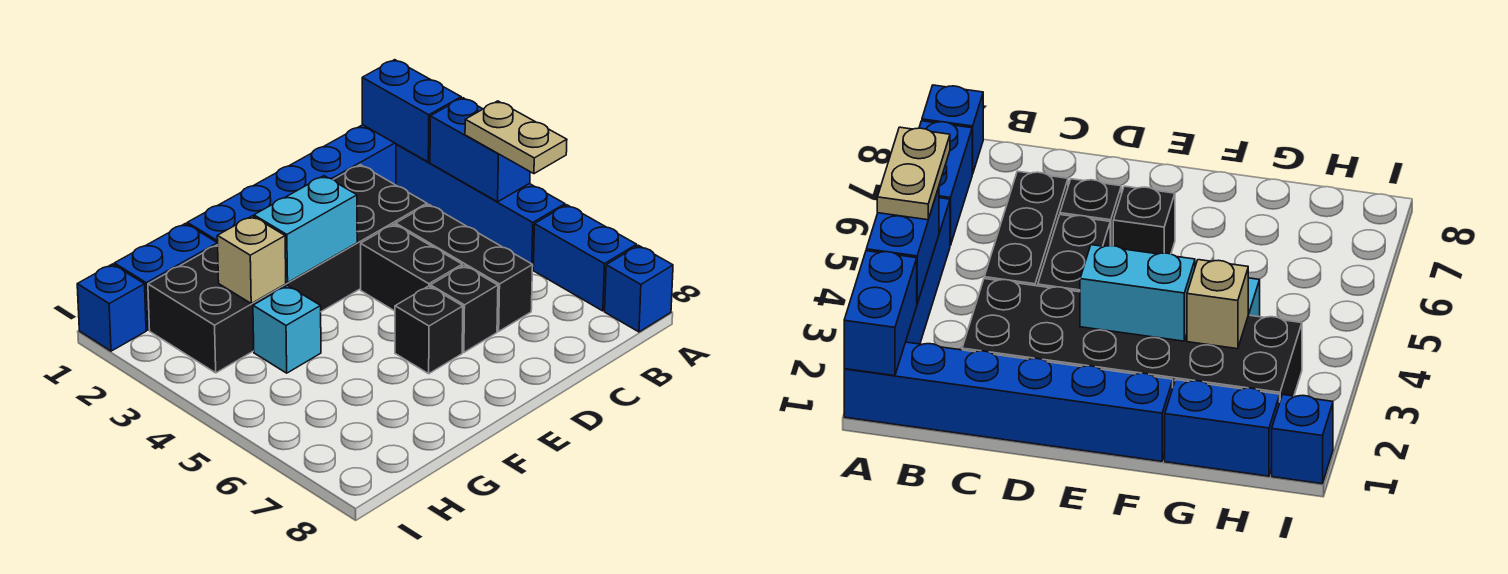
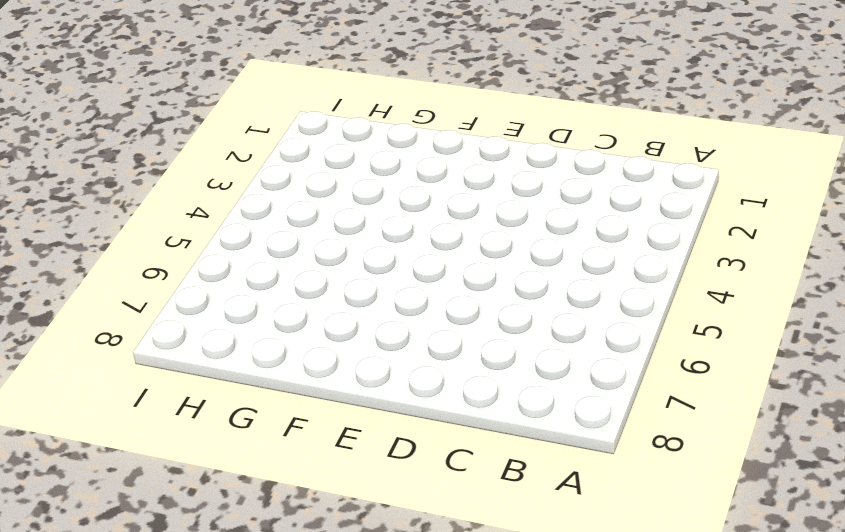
none -> blue brick A1:F1 level 1
none -> blue brick A2:A5 level 1
none -> blue brick A6:A7 level 1

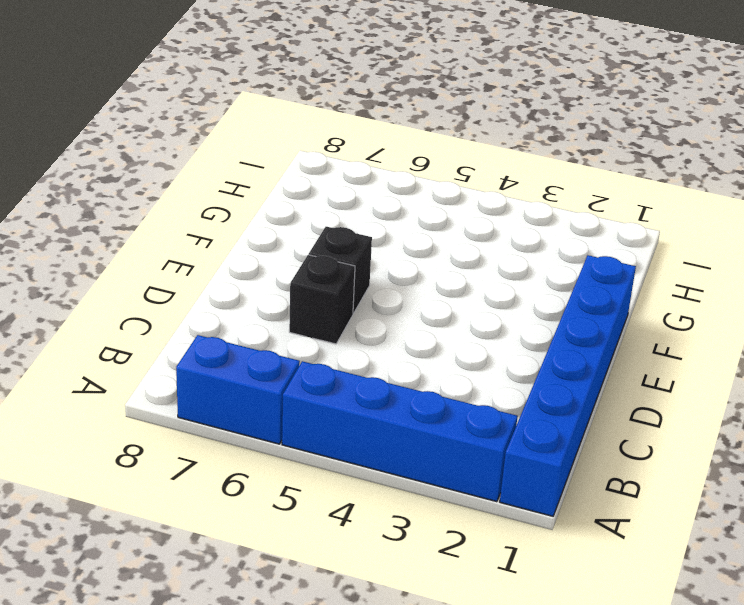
none -> blue brick A8 level 1
none -> black brick C2:H3 level 1
none -> black brick C4:C6 level 1

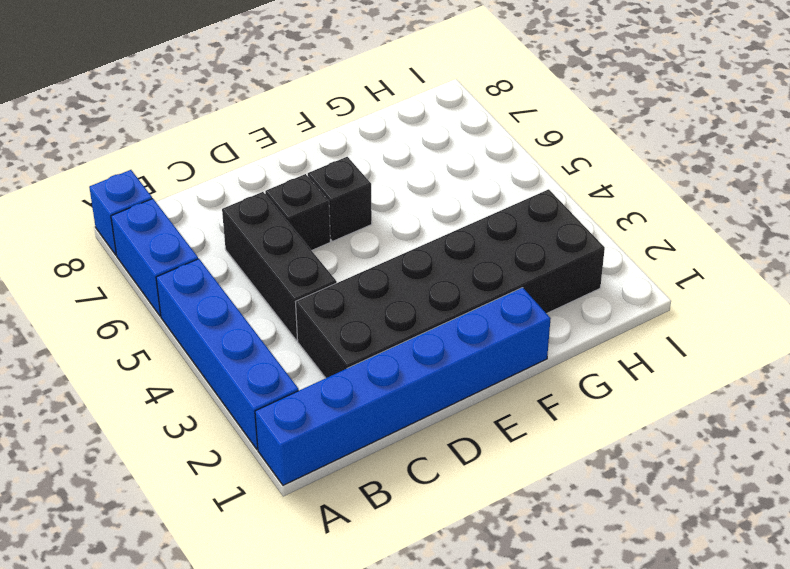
none -> black brick D4:D5 level 1
none -> blue brick G1:H1 level 1
none -> cyan brick G4 level 1

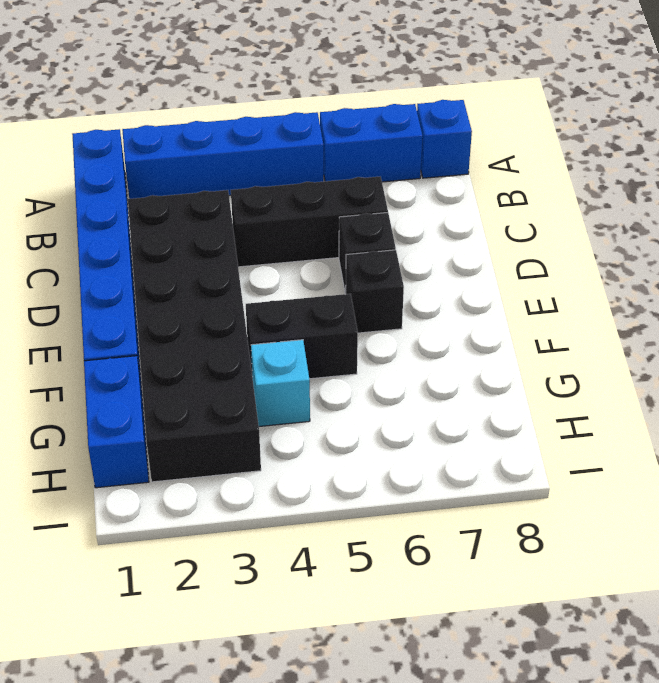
black brick F4:F5 level 1 -> black brick D4:D5 level 1
none -> blue brick I1 level 1
none -> blue brick A1:A2 level 2
none -> blue brick A3:A4 level 2

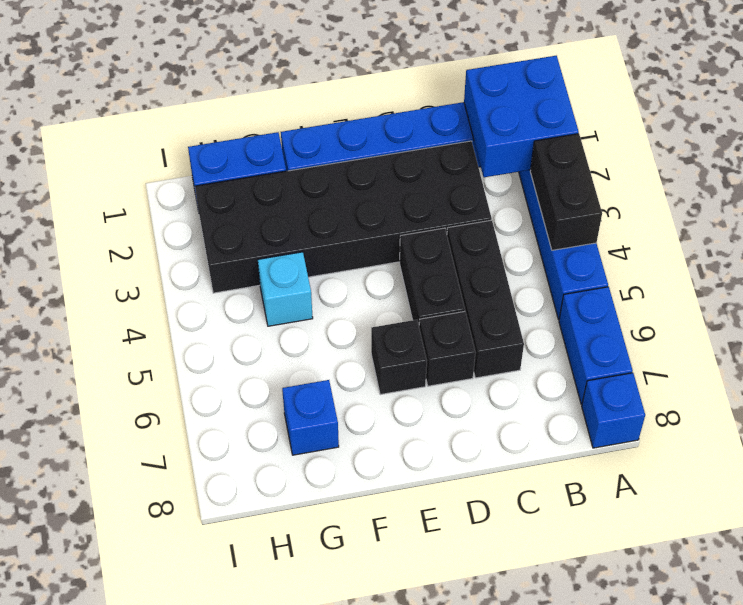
blue brick A1:B2 level 2 -> blue brick A1:A2 level 2
black brick A3:A4 level 2 -> blue brick A3:A4 level 2
blue brick G7 level 1 -> blue brick I1 level 1
none -> cyan brick E3:F3 level 2
none -> tan brick G3 level 2
none -> tan plate A4:A5 level 3

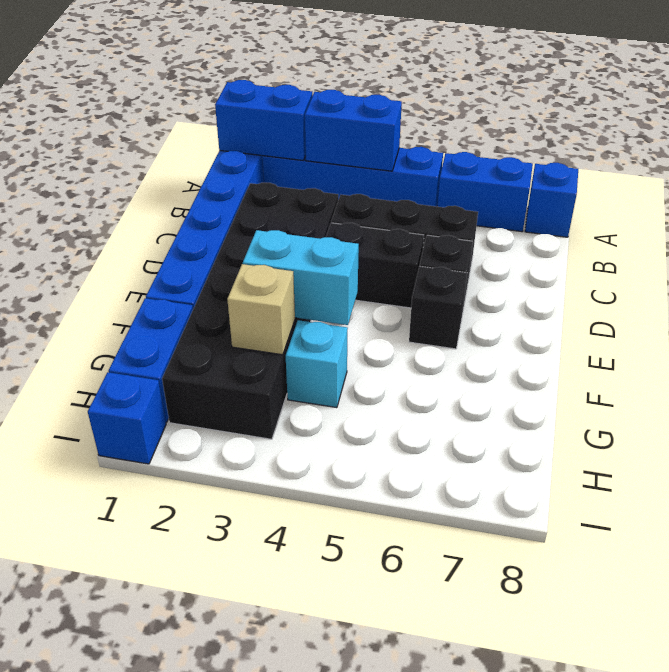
cyan brick F3:F4 level 2 -> cyan brick E3:F3 level 2
none -> tan plate A4:A5 level 3

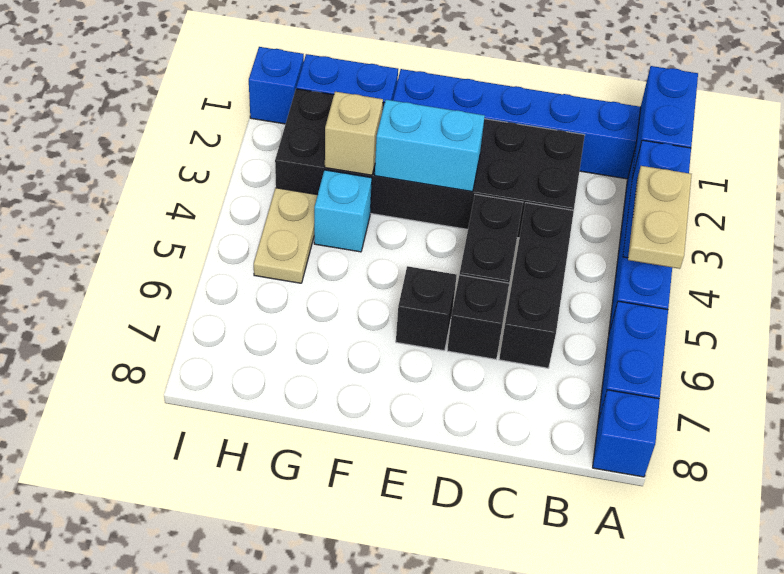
tan plate H4:H5 level 1 -> none

